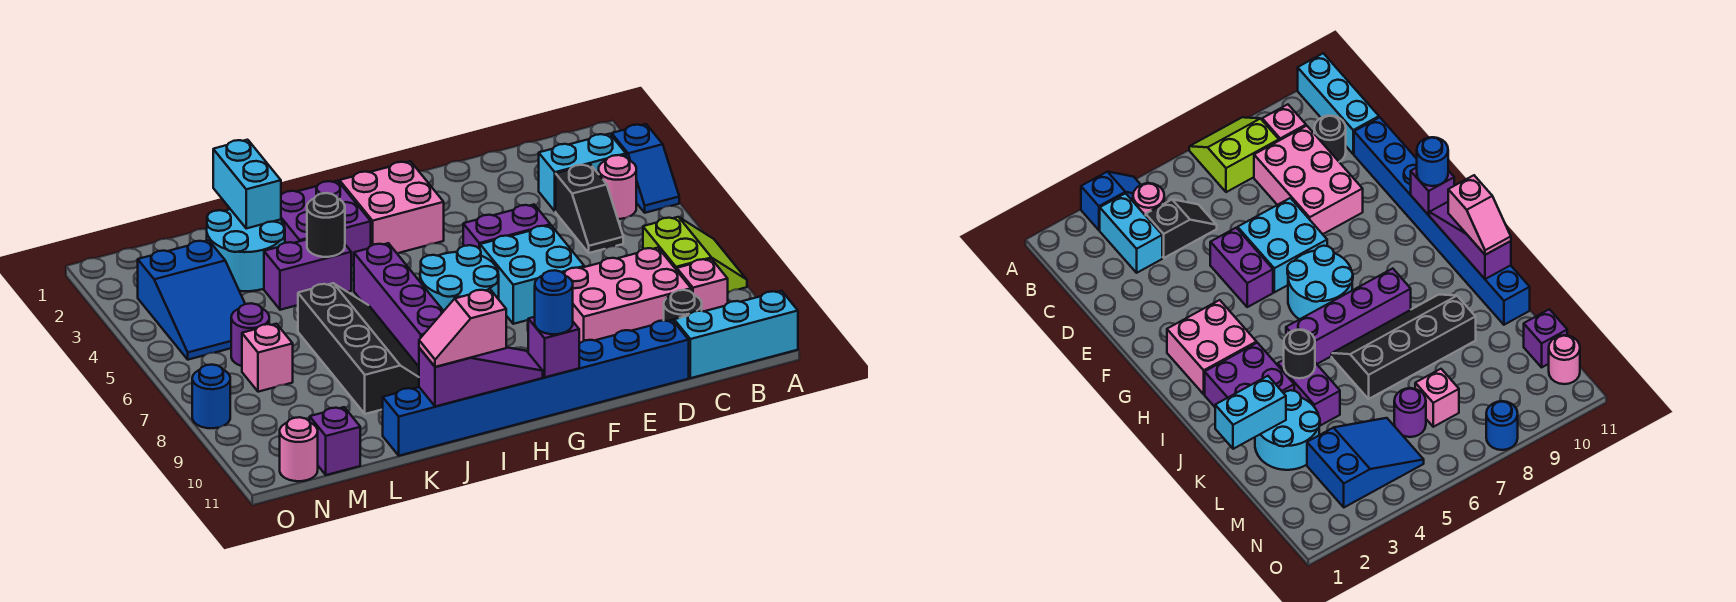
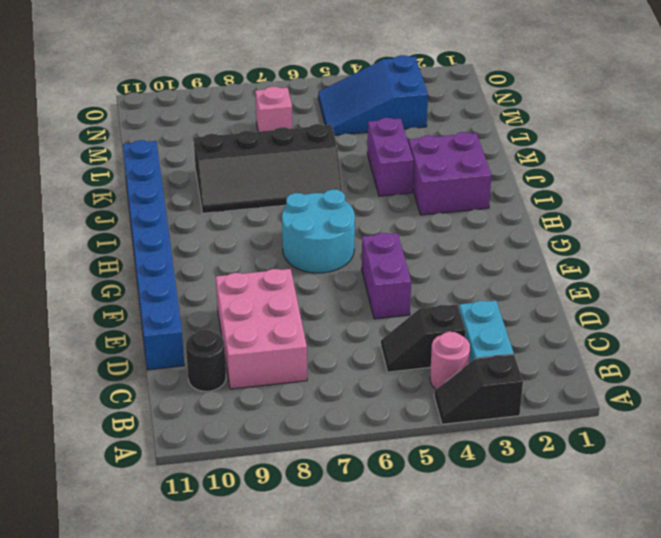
black slope A3:A4 level 1 top 3 -> blue slope A3:A4 level 1 top 3
none -> lime slope A7:B8 level 1 top B
none -> cyan brick A11:C11 level 1
none -> pink brick B9 level 1
none -> cyan brick E6:F7 level 1

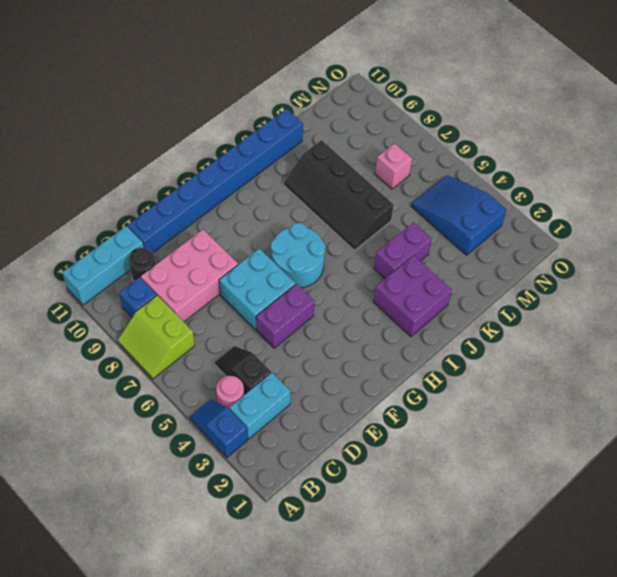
blue brick B9 level 1 -> pink brick B9 level 1
none -> pink brick G2:H3 level 1
none -> purple brick I5:I8 level 1
none -> cyan round brick K2:L3 level 1
none -> purple round brick M6 level 1

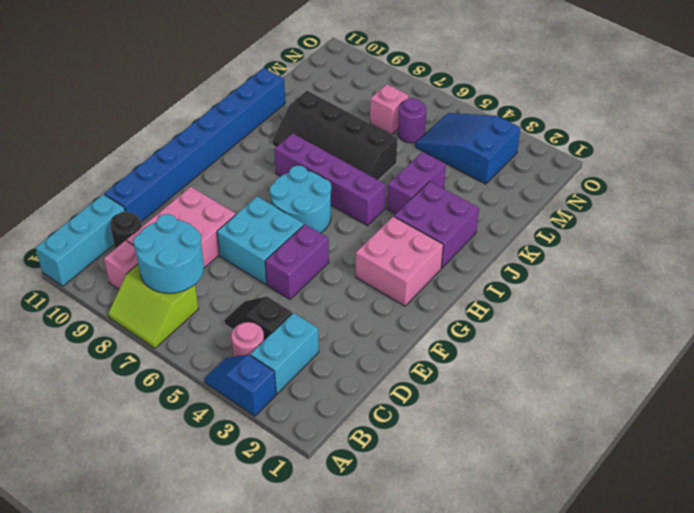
cyan round brick B7:C8 level 2 -> cyan round brick K2:L3 level 1
none -> purple brick M11 level 1
none -> pink round brick N11 level 1
none -> blue round brick O8 level 1
none -> purple brick G11 level 2

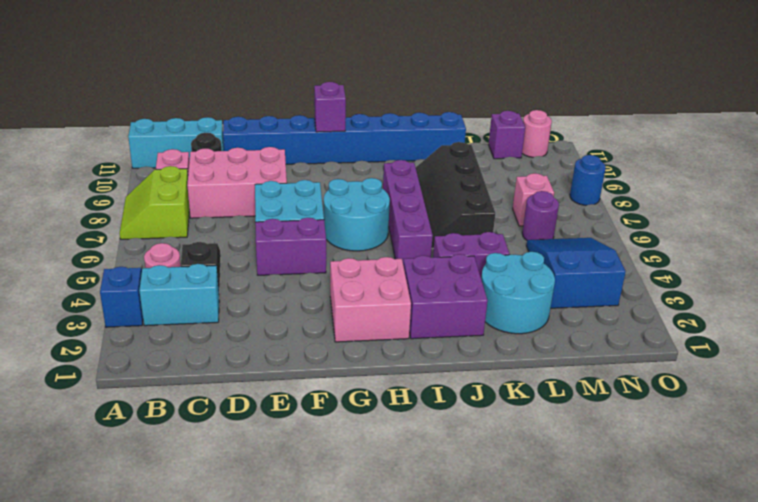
none -> purple slope H11:J11 level 2 top J
none -> black round brick J4 level 2
none -> cyan brick K1:K2 level 2
none -> blue round brick G11 level 3

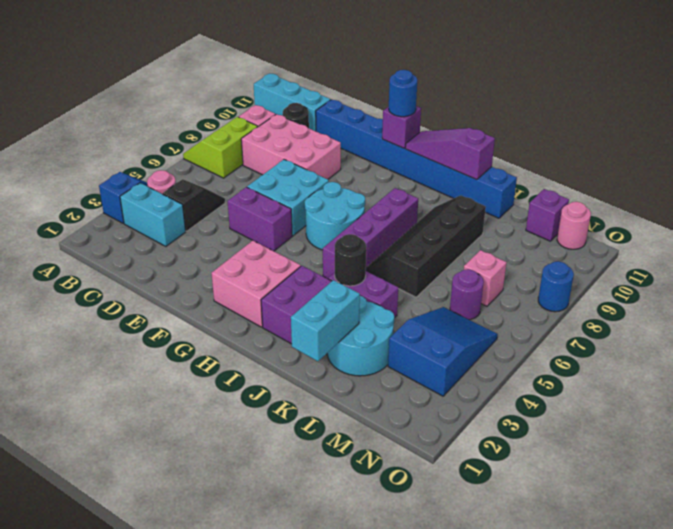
none -> pink slope I11:J11 level 3 top I

